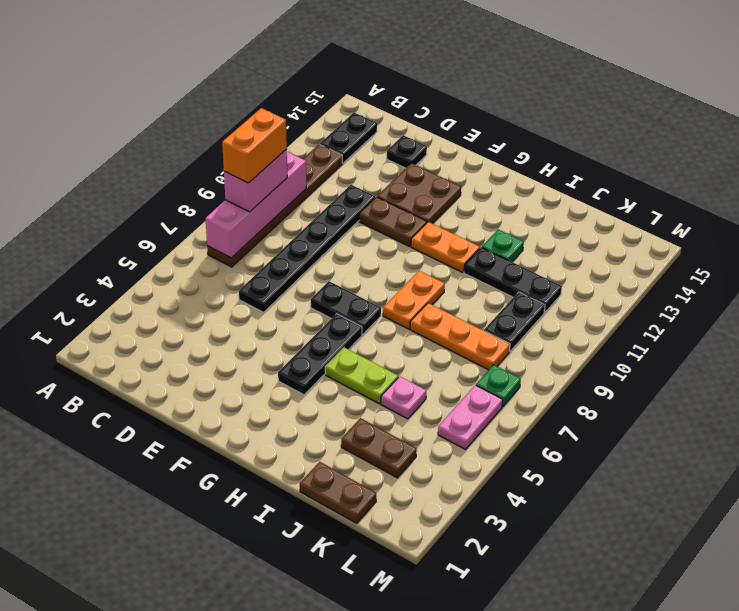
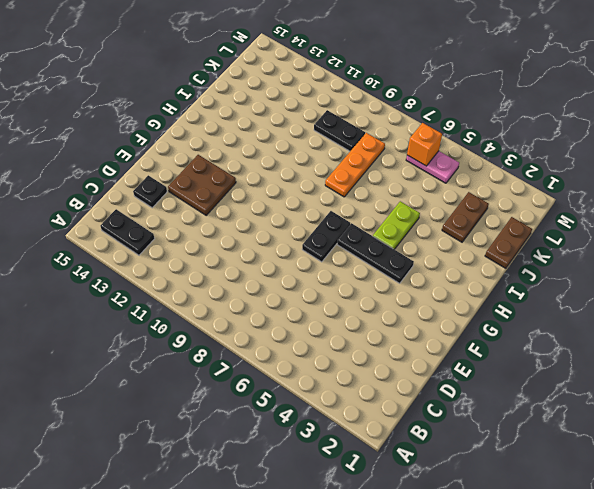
orange brick L6 level 2 -> none
none -> brown plate B7:B12 level 1
none -> black plate D6:D11 level 1
none -> brown plate E11:F11 level 1

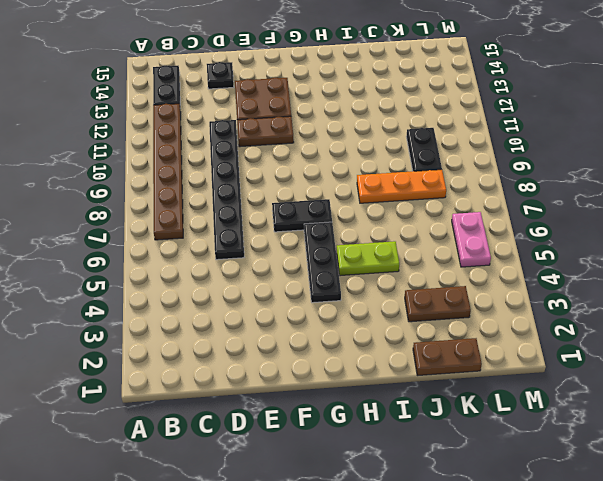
none -> orange plate G11:H11 level 1
none -> orange plate H8:H9 level 1
none -> black plate I11:K11 level 1

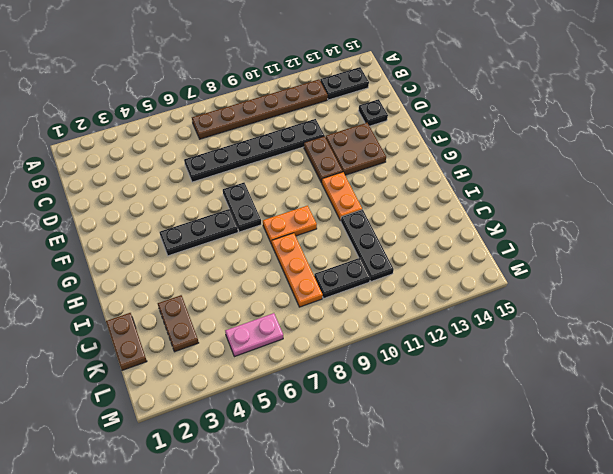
none -> lime plate H5:I5 level 1
none -> green plate I12 level 1
none -> pink plate J5 level 1

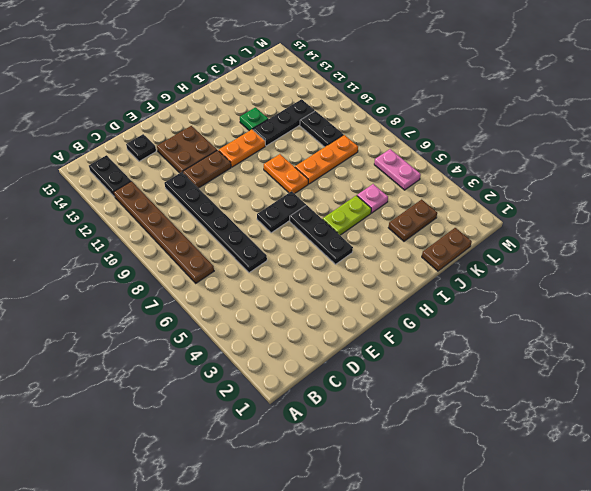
none -> green plate L7 level 1
none -> pink brick B7:B10 level 2
none -> pink brick B8:B9 level 3

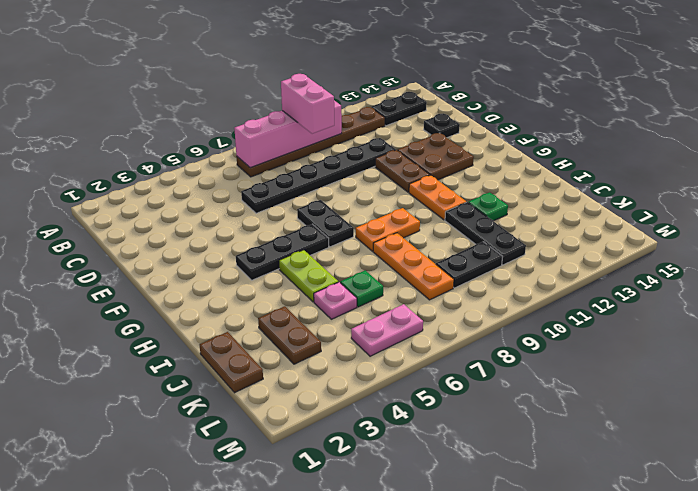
pink brick B9:C9 level 3 -> pink brick B8:B9 level 3
green plate J6 level 1 -> green plate L7 level 1
none -> orange brick B8:B9 level 4

